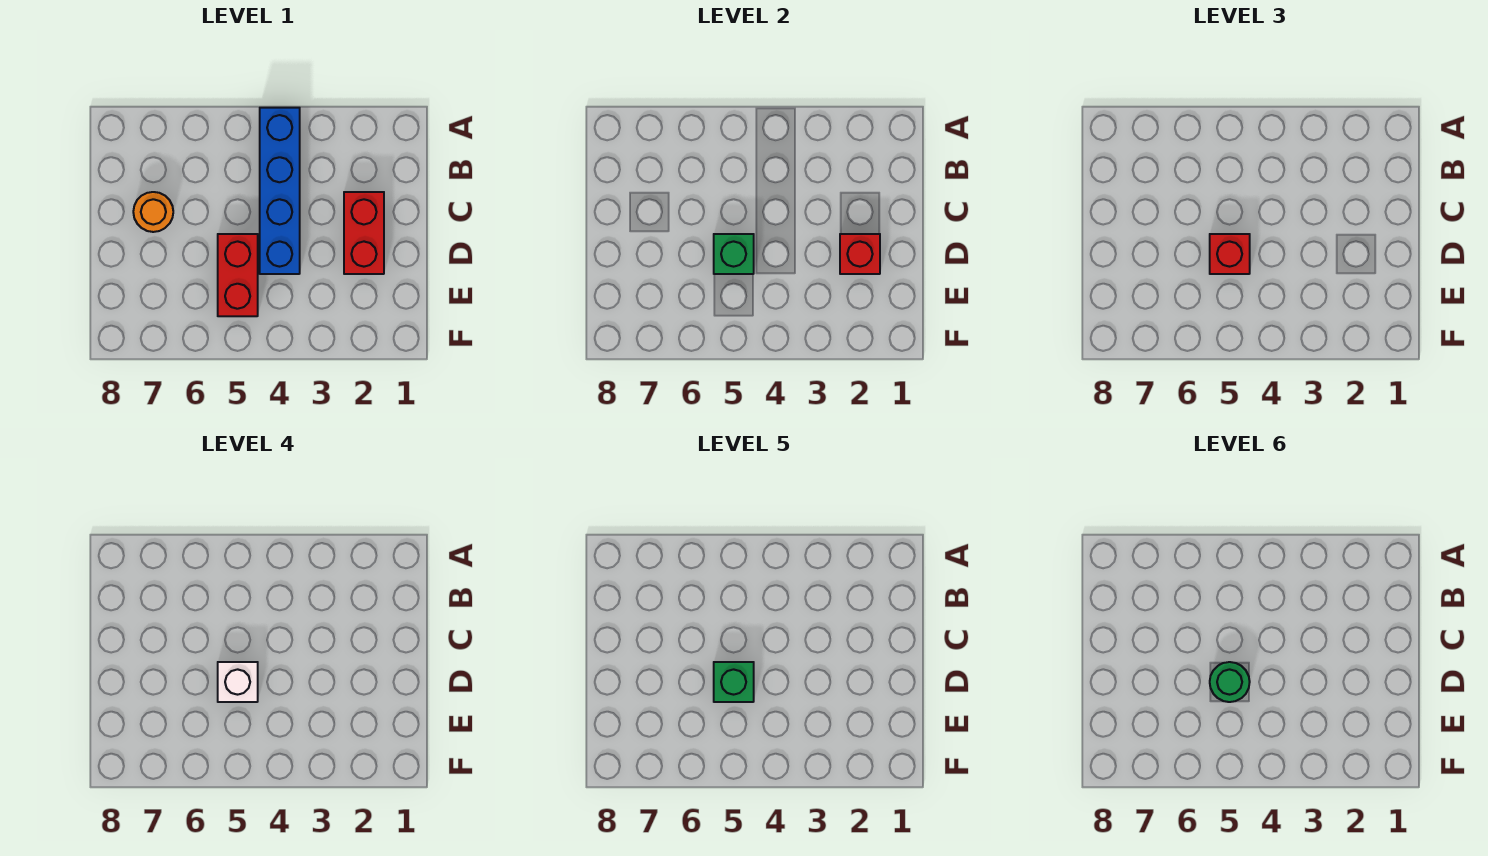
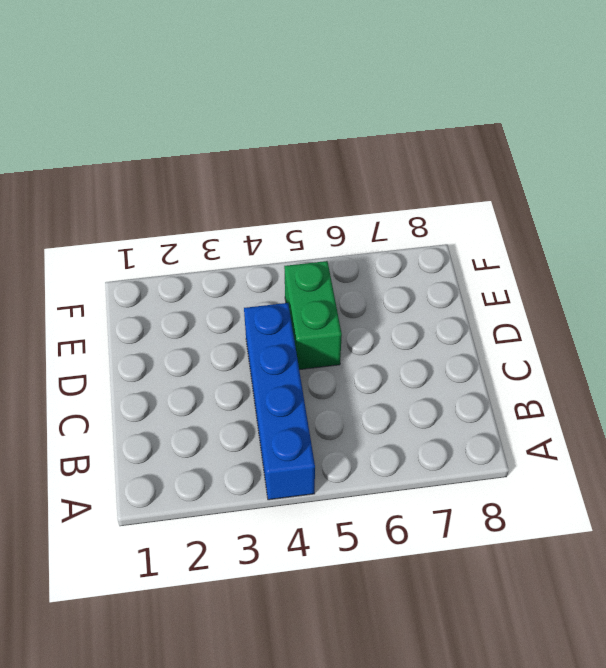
green brick D5:E5 level 1 -> red brick D5:E5 level 1
none -> red brick C2:D2 level 1
none -> orange round brick C7 level 1

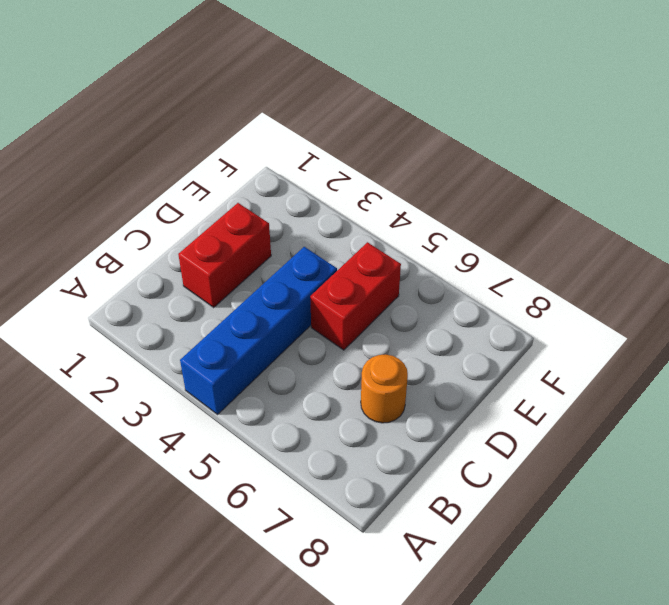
none -> red brick D2 level 2
none -> green brick D5 level 2

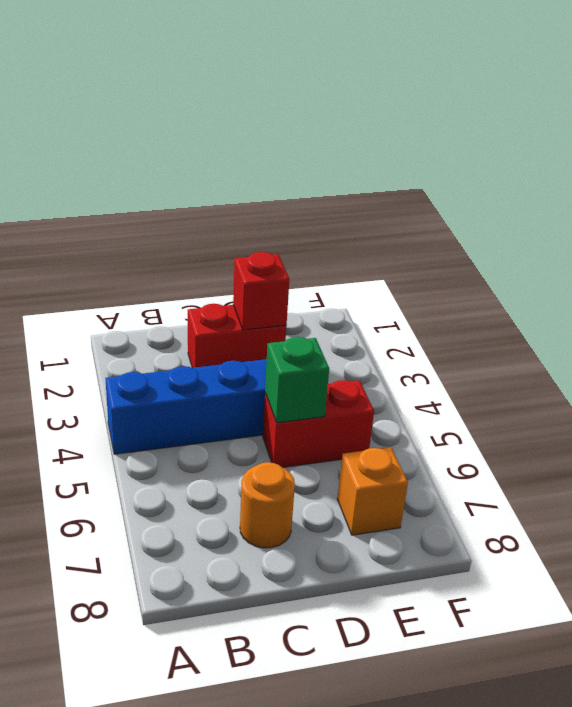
orange brick E7 level 1 -> none
none -> red brick D5 level 3
none -> white brick D5 level 4

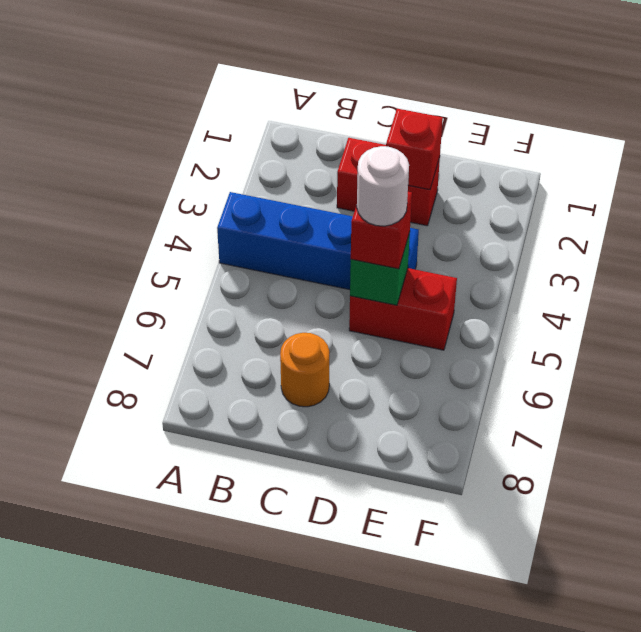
white round brick D5 level 4 -> white brick D5 level 4
none -> green brick D5 level 5
none -> green round brick D5 level 6

